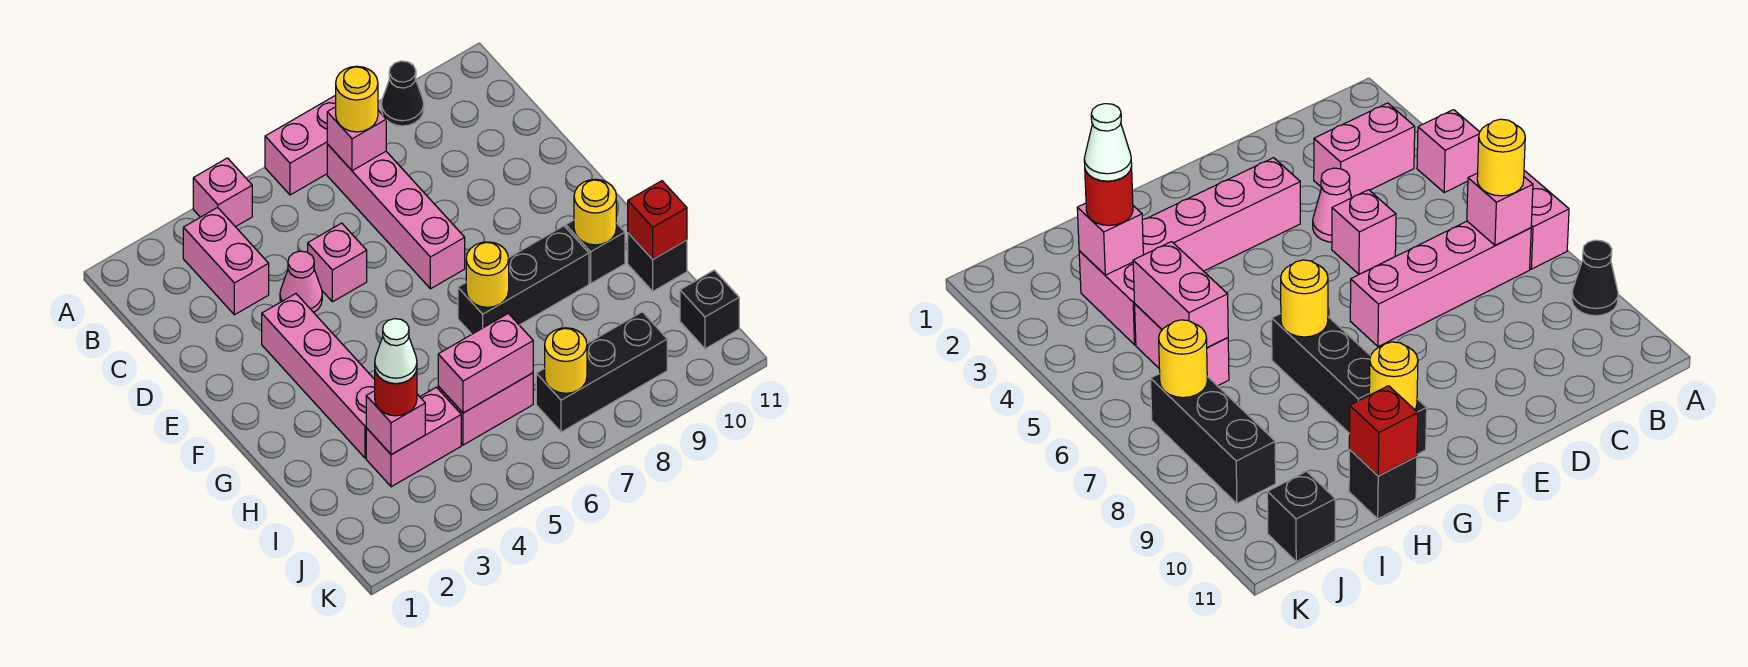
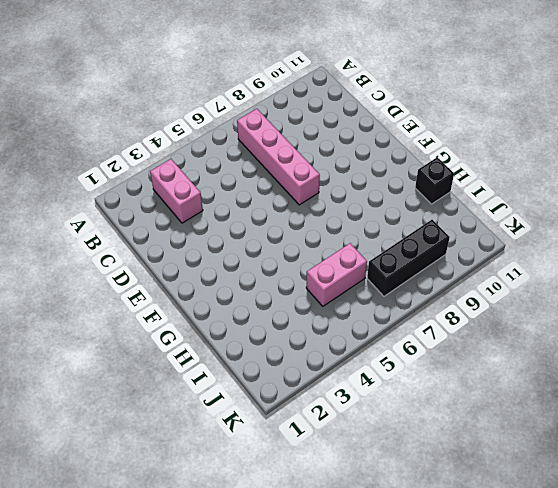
none -> pink brick A4 level 1
none -> pink brick A6:A7 level 1
none -> black cone A9 level 1

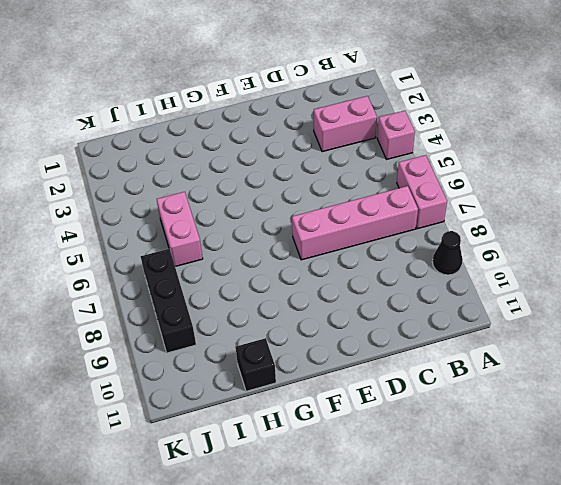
none -> pink cone D4 level 1
none -> pink brick D5 level 1
none -> pink brick E3:H3 level 1

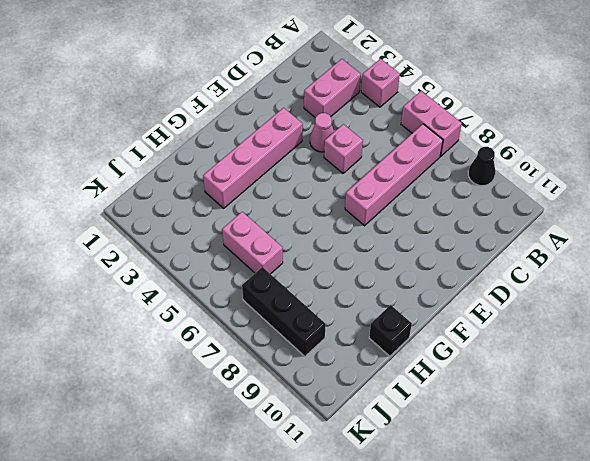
none -> black brick G7:G9 level 1
none -> black brick G10 level 1
none -> pink brick I3:I4 level 1

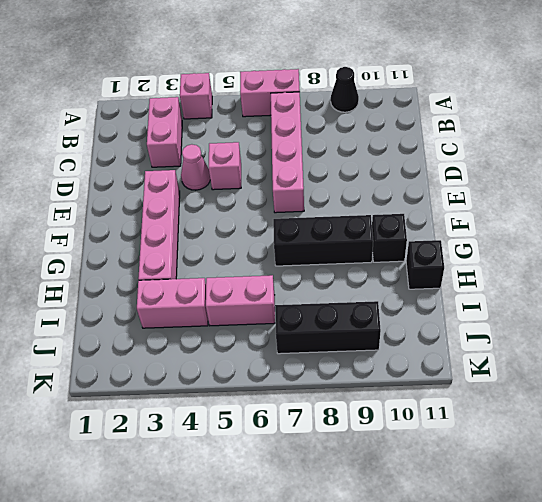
none -> black brick J11 level 1
none -> pink brick B7 level 2
none -> yellow round brick G7 level 2

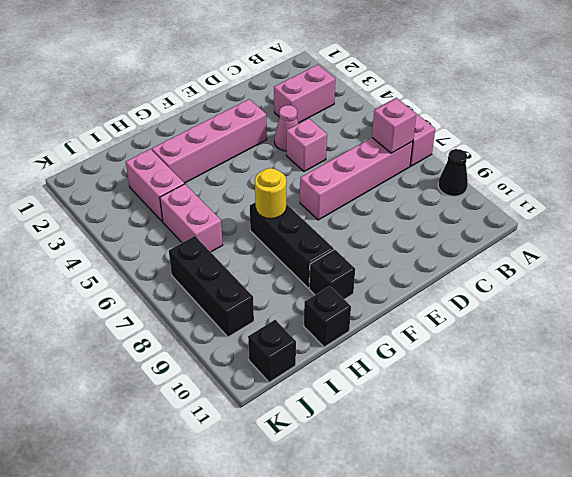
none -> pink brick A4 level 1
none -> yellow round brick G10 level 2
none -> red brick H11 level 2

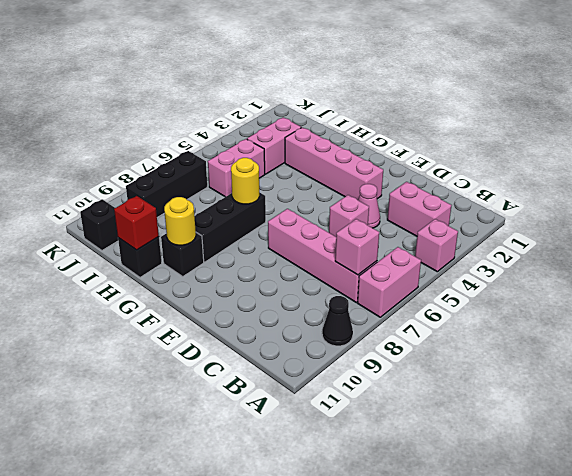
none -> pink brick I3 level 2
none -> pink brick I5:I6 level 2
none -> yellow round brick J7 level 2

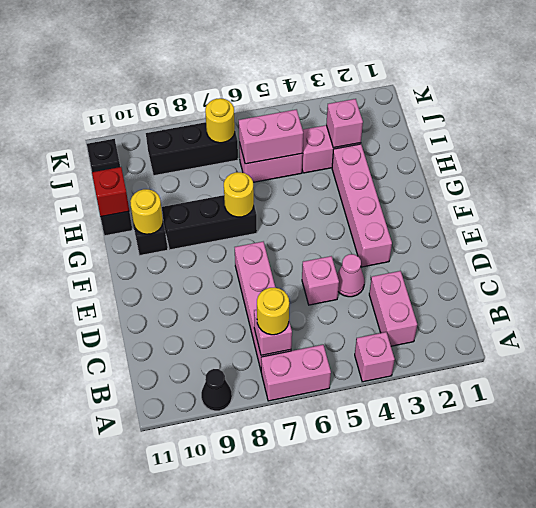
none -> red round brick I3 level 3
none -> white cone I3 level 4

